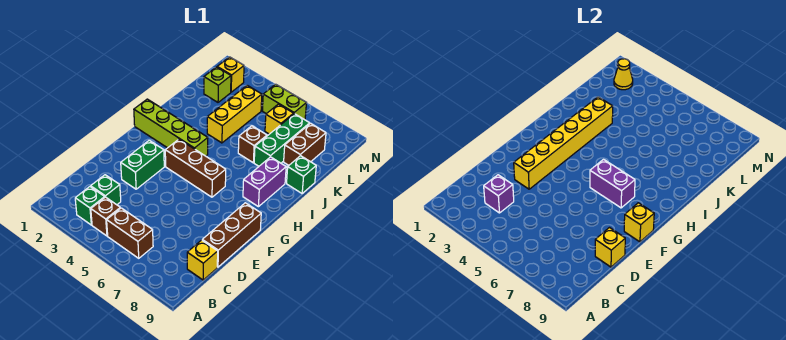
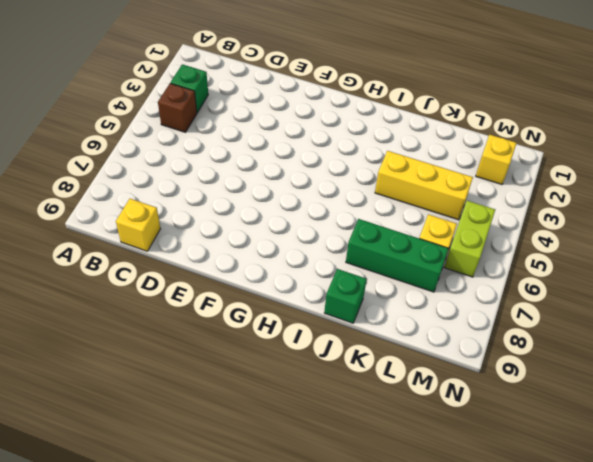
none -> brown brick B5:B6 level 1
none -> green brick C3 level 1
none -> brown brick D9:F9 level 1

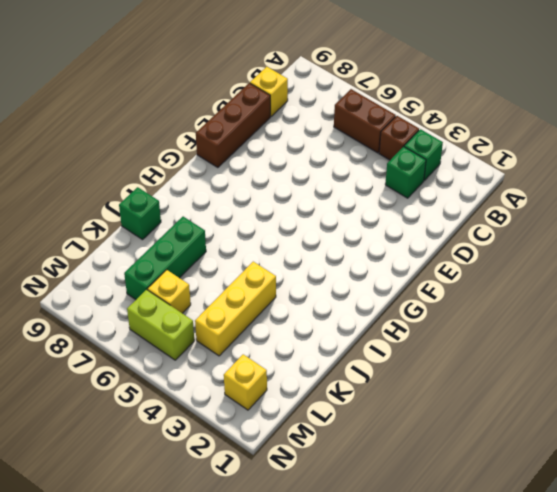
none -> green brick E3:F3 level 1
none -> brown brick G4:G6 level 1
none -> lime brick H1:H4 level 1

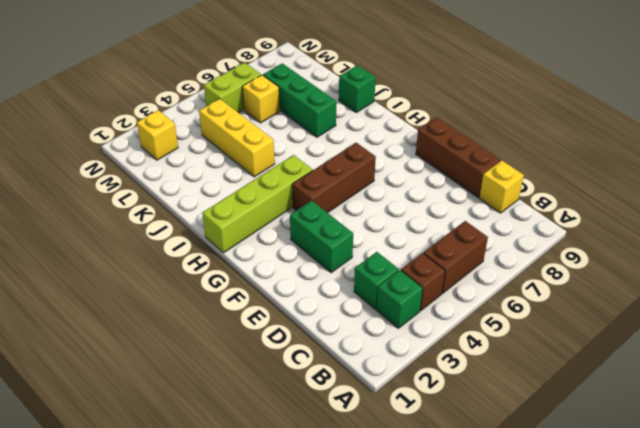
none -> purple brick H8:I8 level 1
none -> brown brick J6 level 1
none -> brown brick K8:L8 level 1

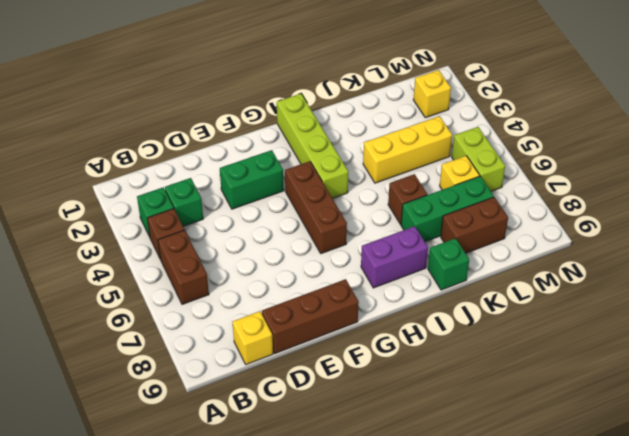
none -> lime brick L2 level 1
none -> purple brick C3 level 2
none -> yellow brick D9 level 2

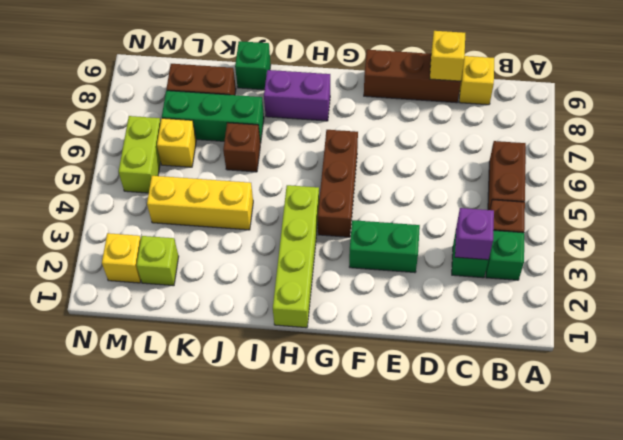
none -> yellow brick E3:J3 level 2
none -> yellow brick F9 level 2
none -> purple brick G6:G7 level 2

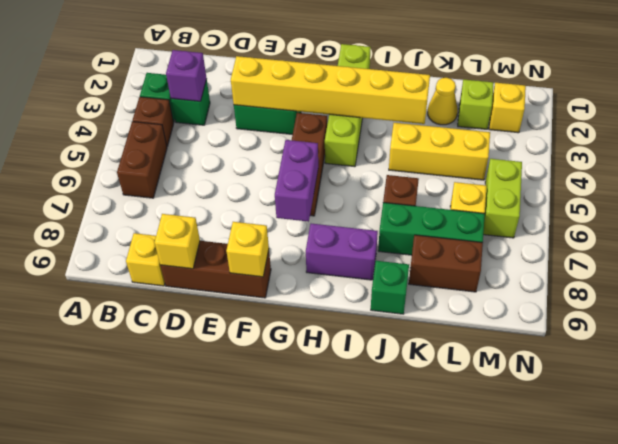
yellow cone K2 level 1 -> yellow cone M2 level 2

